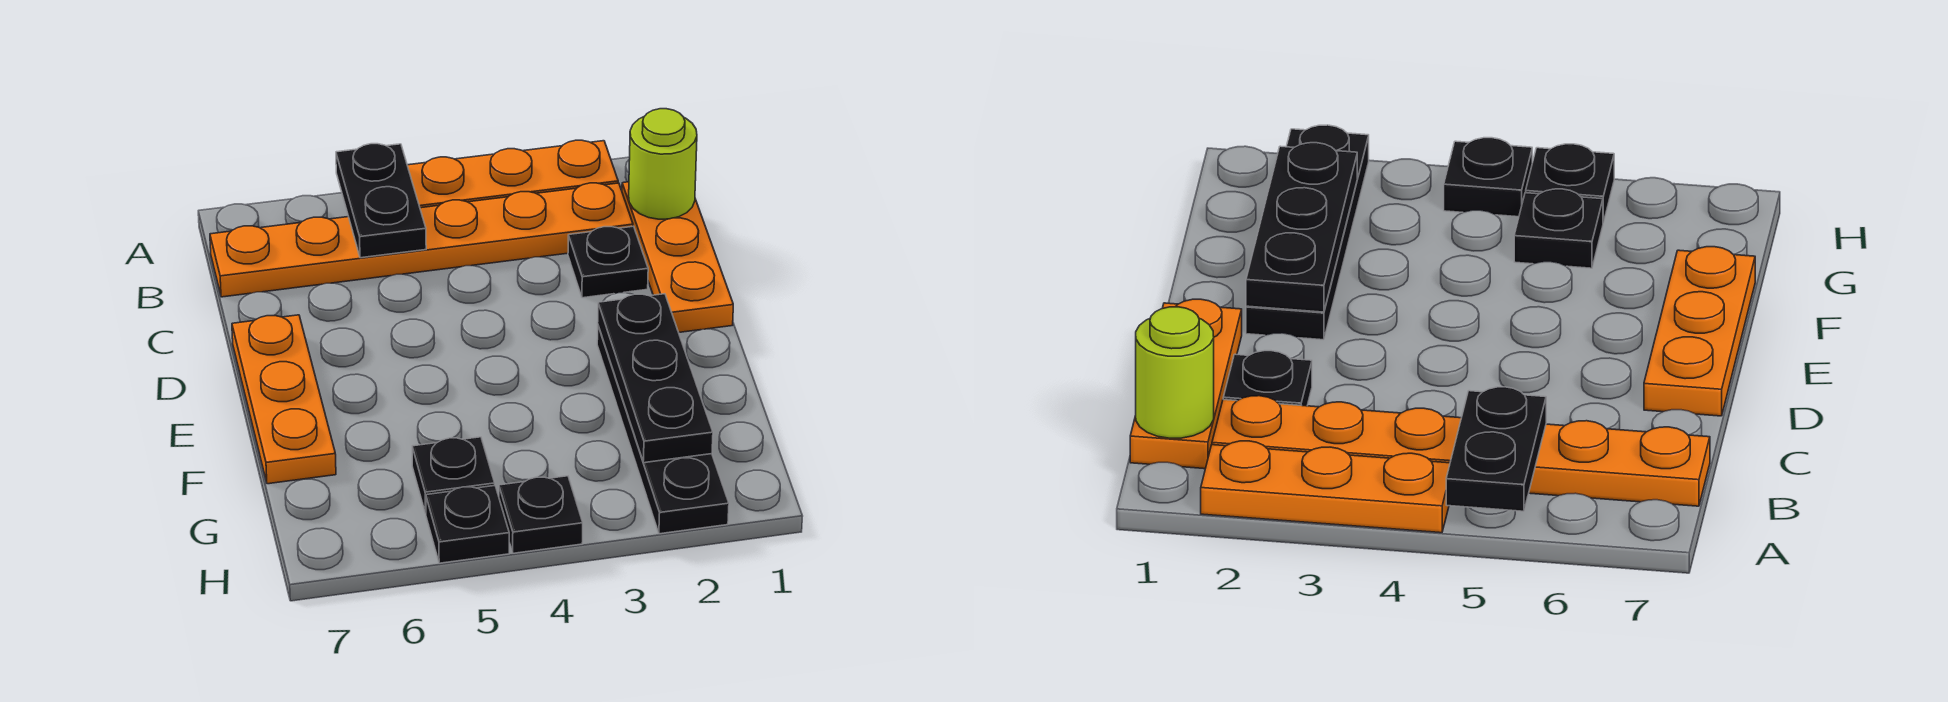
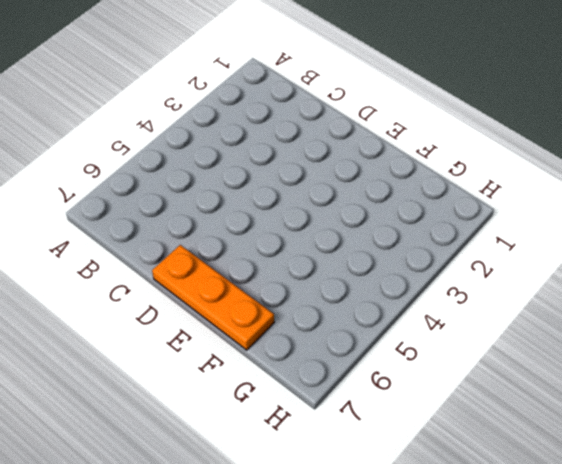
none -> orange plate A2:A4 level 1
none -> orange plate B1:D1 level 1
none -> orange plate B2:B7 level 1

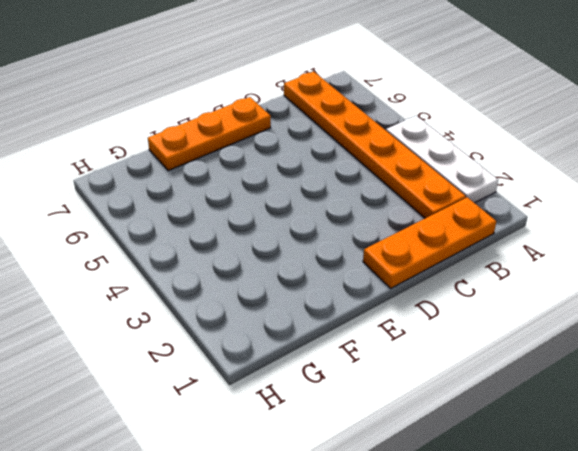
white plate A2:A4 level 1 -> orange plate A2:A4 level 1
none -> black plate C2 level 1
none -> black plate E2:H2 level 1
none -> black plate G5 level 1

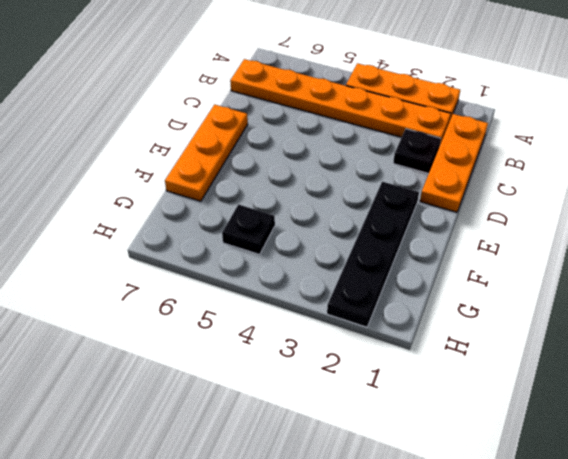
none -> black plate H4 level 1
none -> black plate H5 level 1
none -> black plate A5:B5 level 2

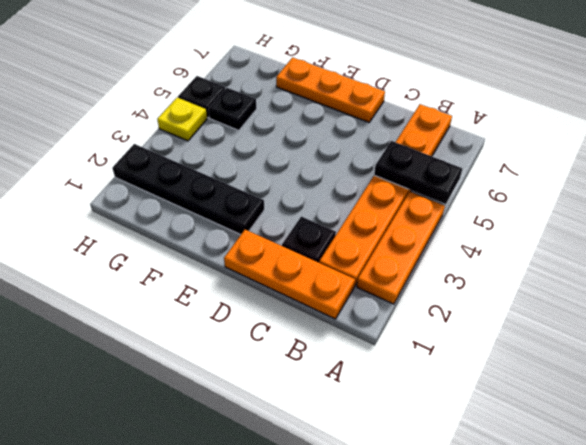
yellow plate H4 level 1 -> black plate H4 level 1
none -> lime round brick B1 level 2
none -> black plate E2:G2 level 2

